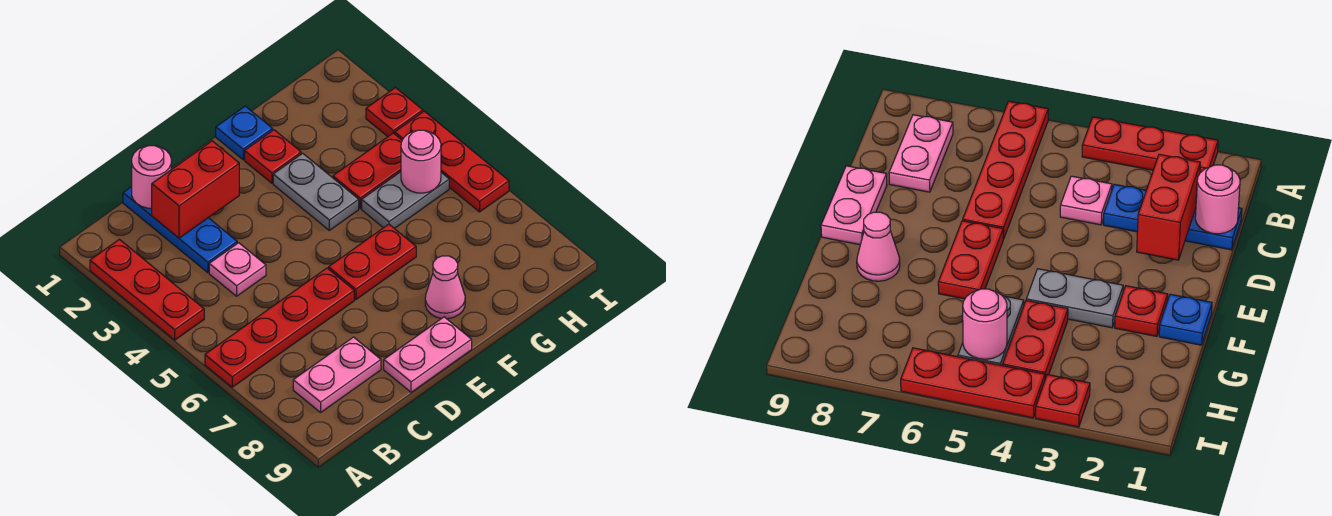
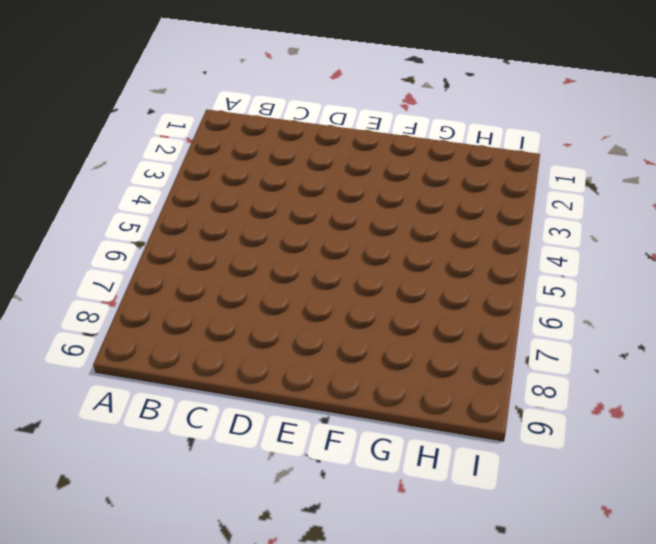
none -> red plate A2:A4 level 1
none -> red plate A6:D6 level 1
none -> pink plate B8:C8 level 1

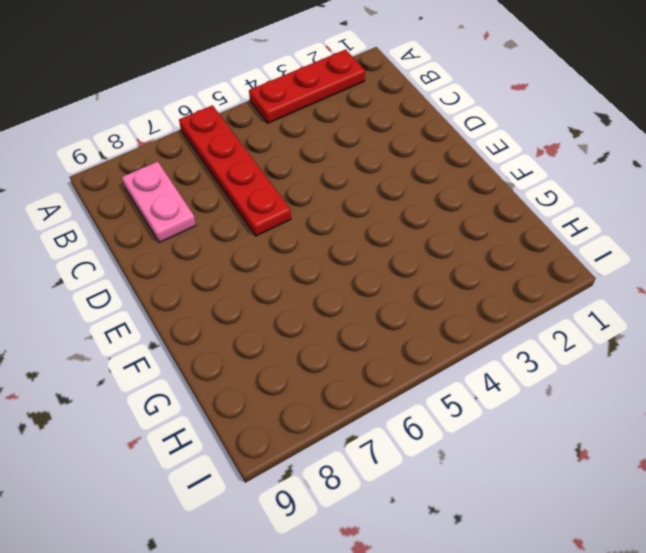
none -> blue plate C1:C3 level 1
none -> pink plate C4 level 1
none -> pink plate D9:E9 level 1

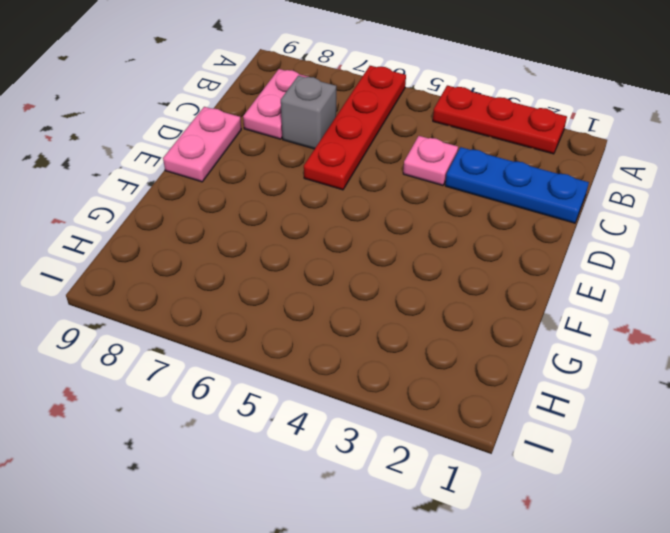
grey brick C7 level 1 -> none
none -> red plate E6:F6 level 1
none -> blue plate F1 level 1
none -> red plate F2 level 1

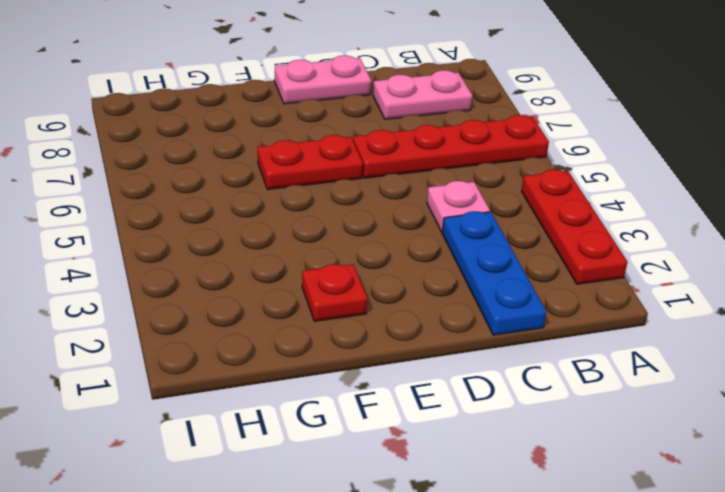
none -> blue plate F1 level 1
none -> grey plate F3:F4 level 1
none -> pink cone F8 level 1

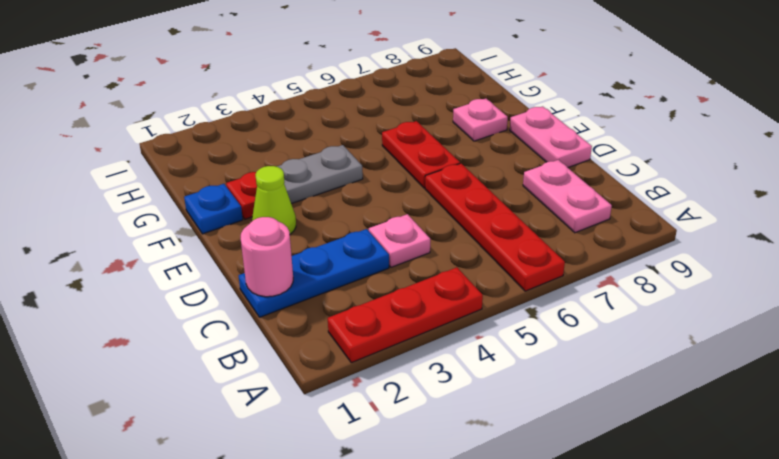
lime cone E2 level 1 -> none
pink plate F8 level 1 -> pink cone F8 level 1
none -> red plate G4:H4 level 1
none -> grey plate G5:H5 level 1
none -> red plate I3 level 1

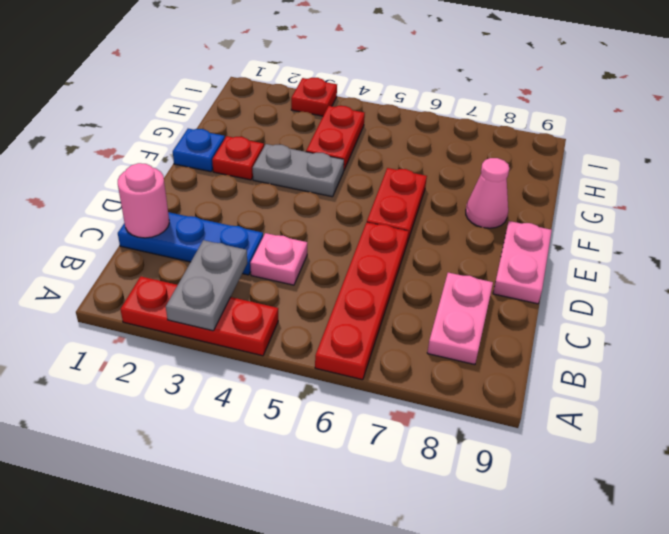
grey plate A3:B3 level 2 -> grey plate G5:H5 level 1
none -> red plate I4:I6 level 1
none -> red brick C2:D2 level 2
none -> pink round brick H5 level 2

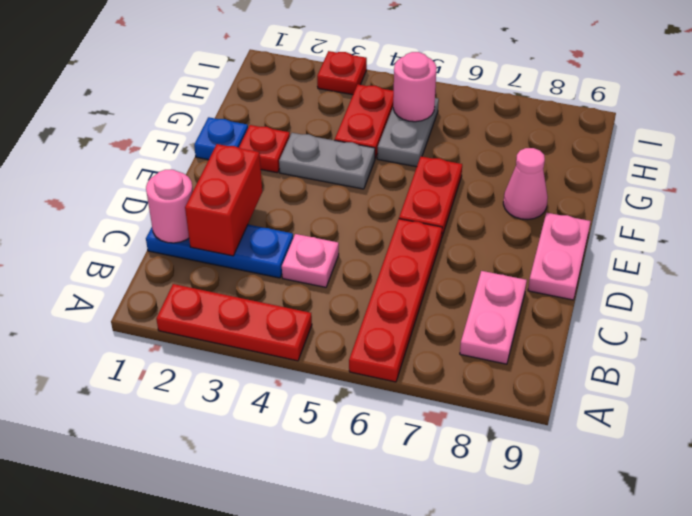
none -> red plate I4:I6 level 1

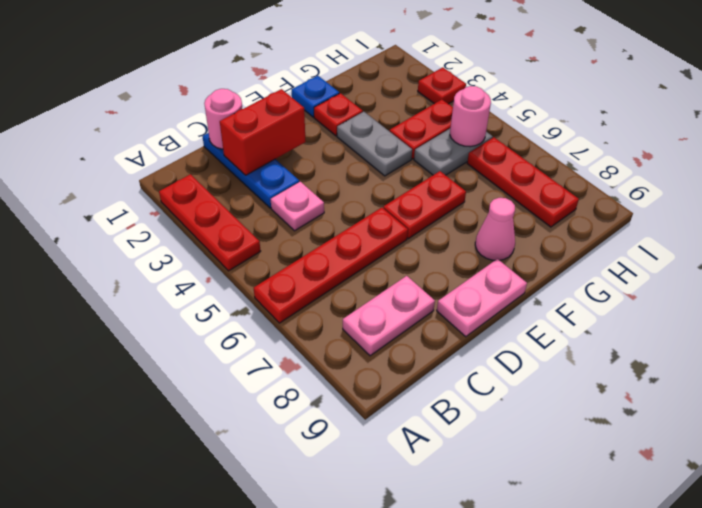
red plate H6:H8 level 1 -> red plate I4:I6 level 1

